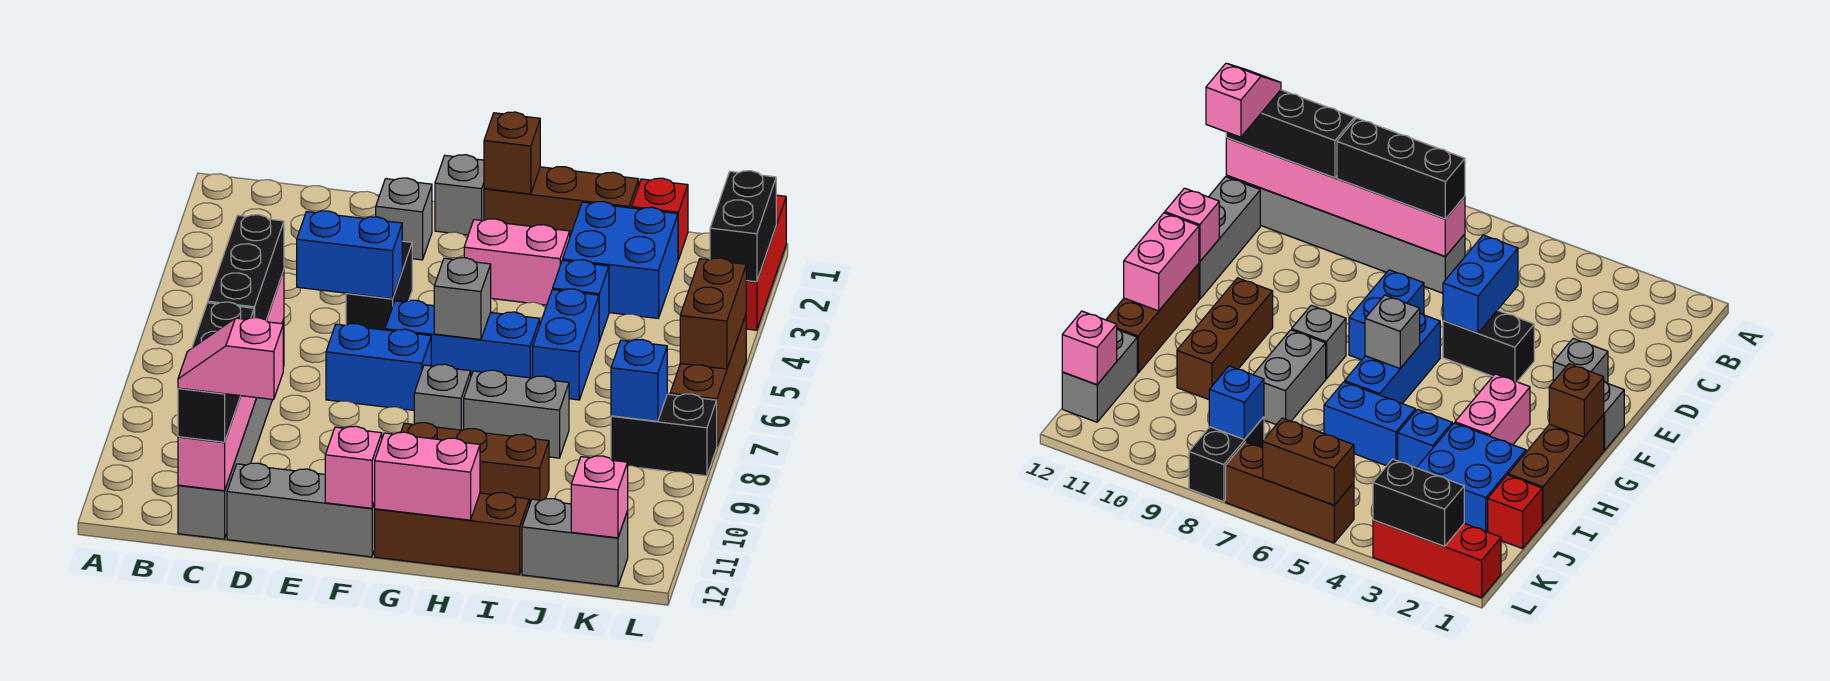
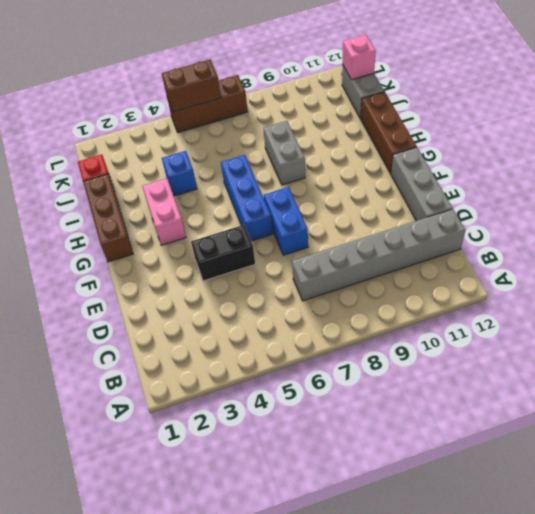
none -> grey brick E2 level 1
none -> grey brick F1 level 1
none -> grey brick G8 level 1
none -> brown brick G10:I10 level 1

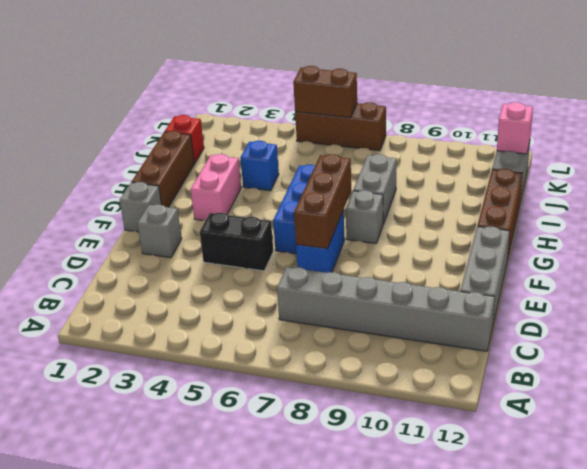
brown brick E7:G7 level 2 -> brown brick G10:I10 level 1
none -> blue brick I2:J3 level 1
none -> blue brick I5:I6 level 1
none -> black brick K8:L8 level 1
none -> red brick L1:L3 level 1

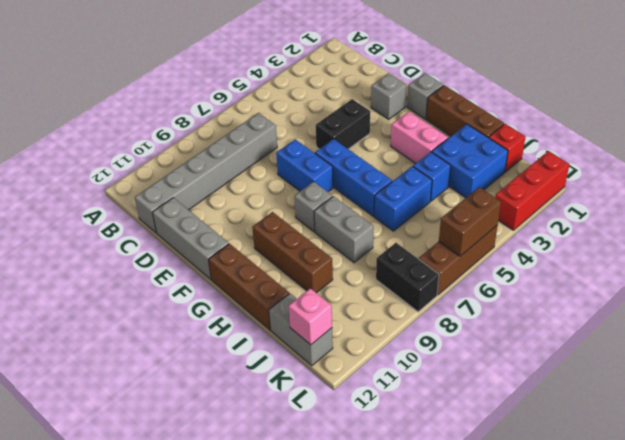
none -> pink brick C7:C12 level 2
none -> blue brick D5:E5 level 2
none -> pink brick F12 level 2
none -> brown brick G1 level 2

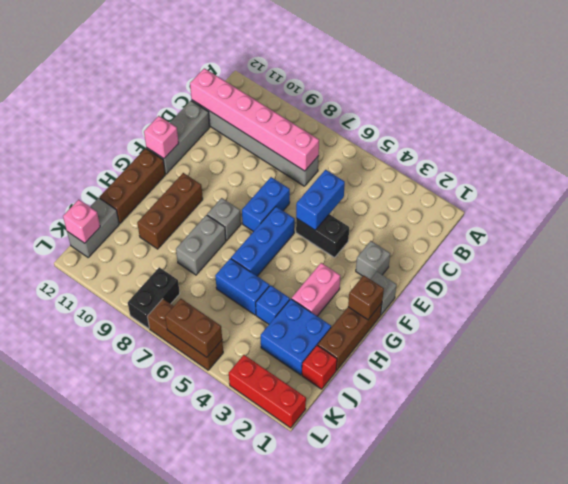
none -> grey brick G6 level 2
none -> pink brick G12:H12 level 2
none -> blue brick K8 level 2
none -> black brick L2:L3 level 2

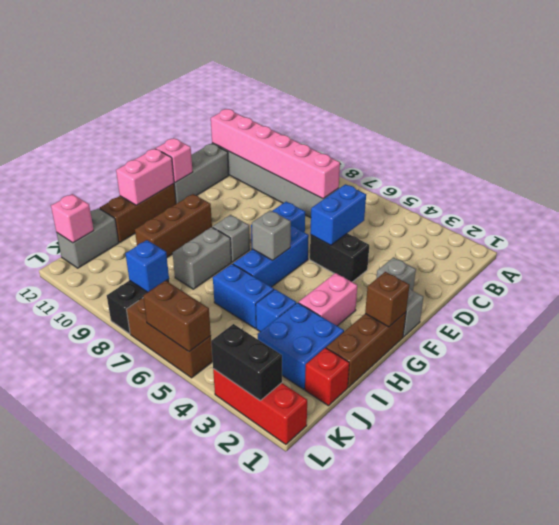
none -> black brick C7:C9 level 3
none -> black brick C10:C12 level 3
none -> pink slope C12:D12 level 4 top D

